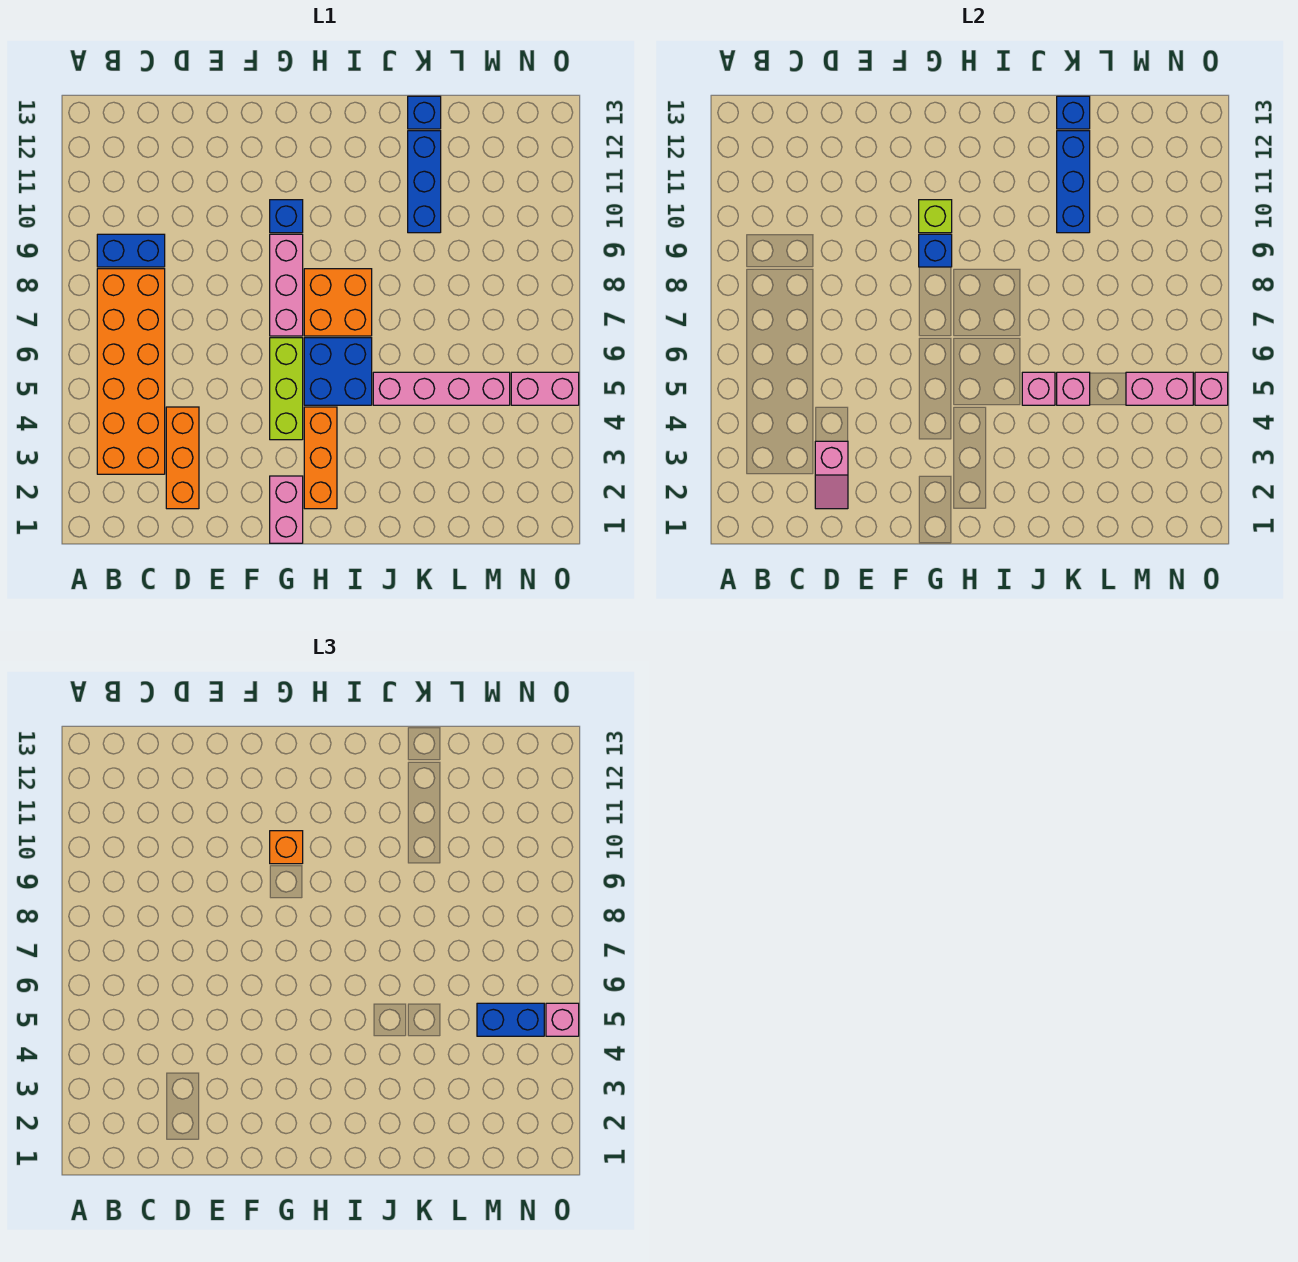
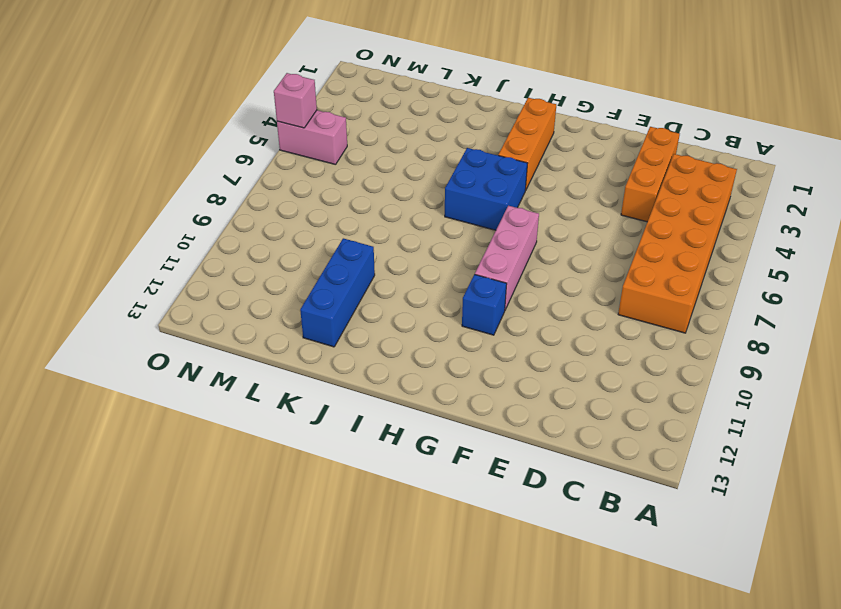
none -> blue brick B9:C9 level 1
none -> pink brick G1:G2 level 1
none -> lime brick G4:G6 level 1

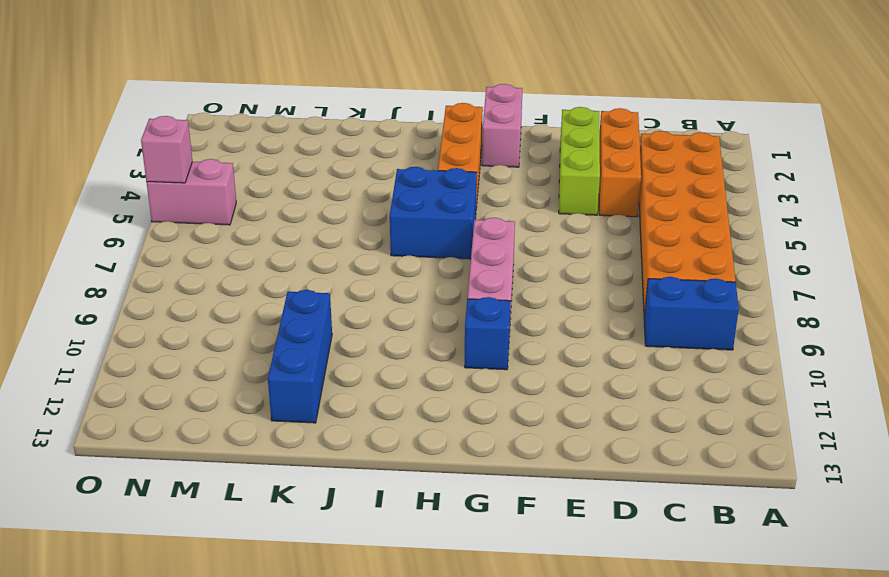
lime brick E2:E4 level 1 -> lime brick G4:G6 level 1
none -> orange brick H7:I8 level 1
none -> pink brick J5:M5 level 1
none -> blue brick K13 level 1

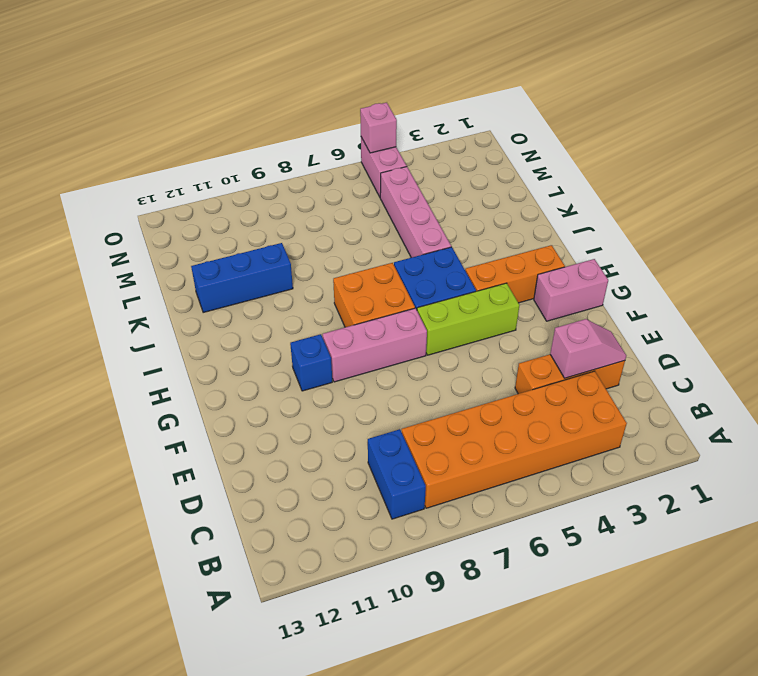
none -> blue brick K13 level 1
none -> blue brick G9 level 2
none -> lime brick G10 level 2

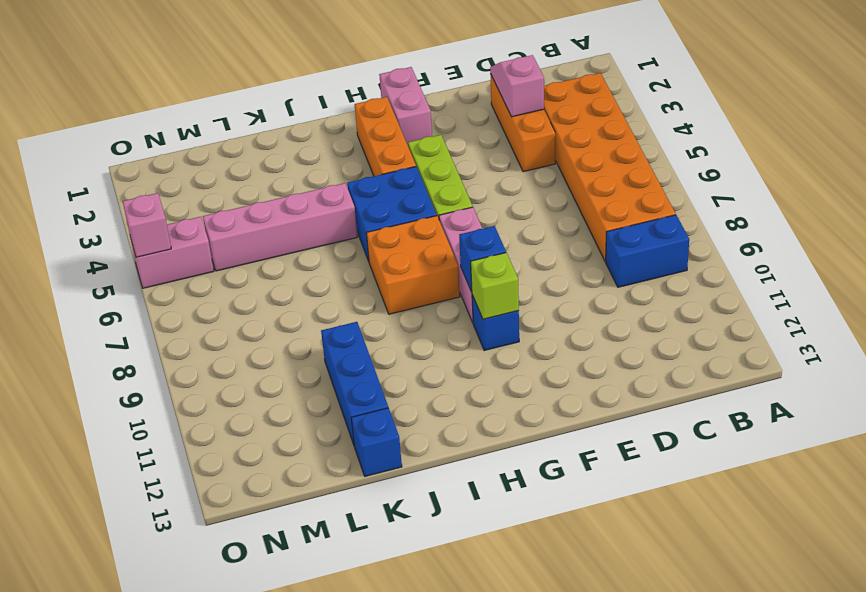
none -> pink brick J5 level 2
none -> pink brick K5 level 2
none -> blue brick K10:K12 level 2

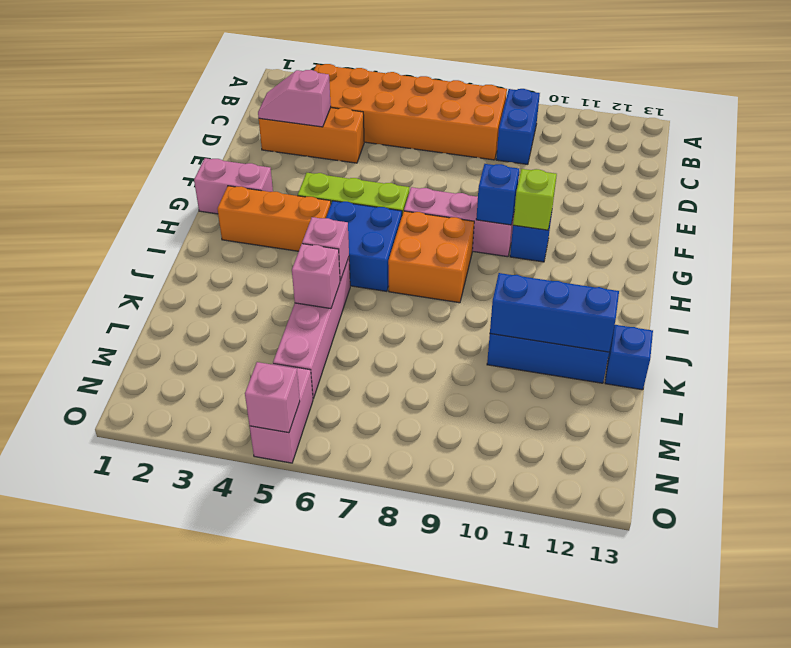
none -> blue brick K13 level 2
none -> pink brick M5:N5 level 2
none -> orange brick G10 level 3

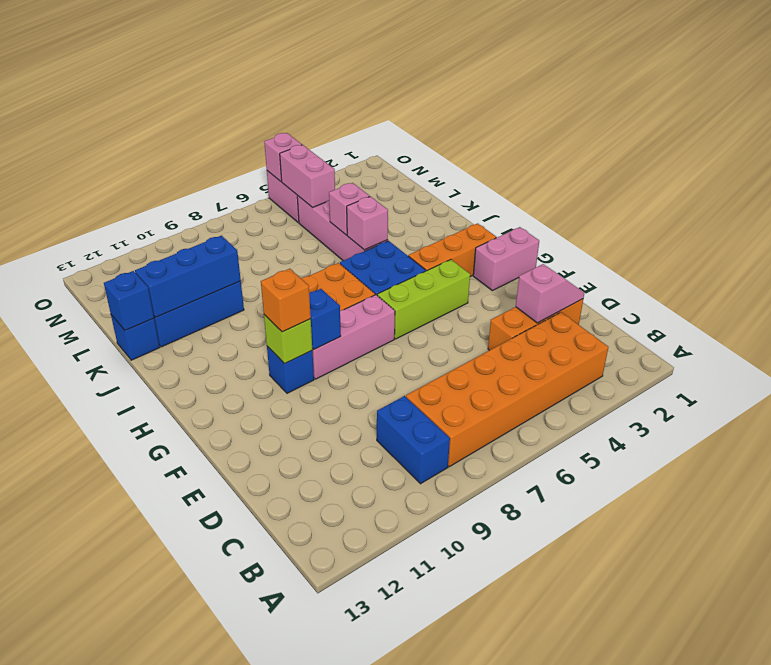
none -> blue brick M5:N5 level 3
none -> pink brick O5 level 3

